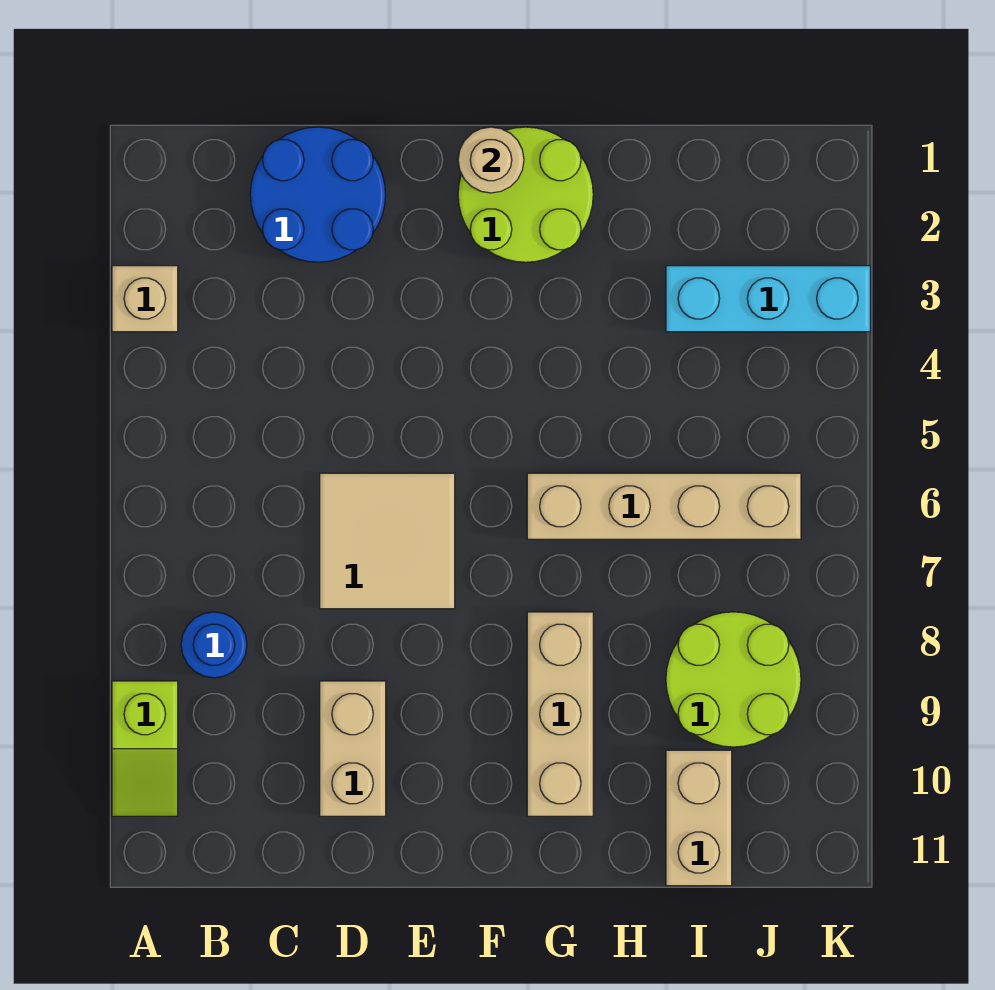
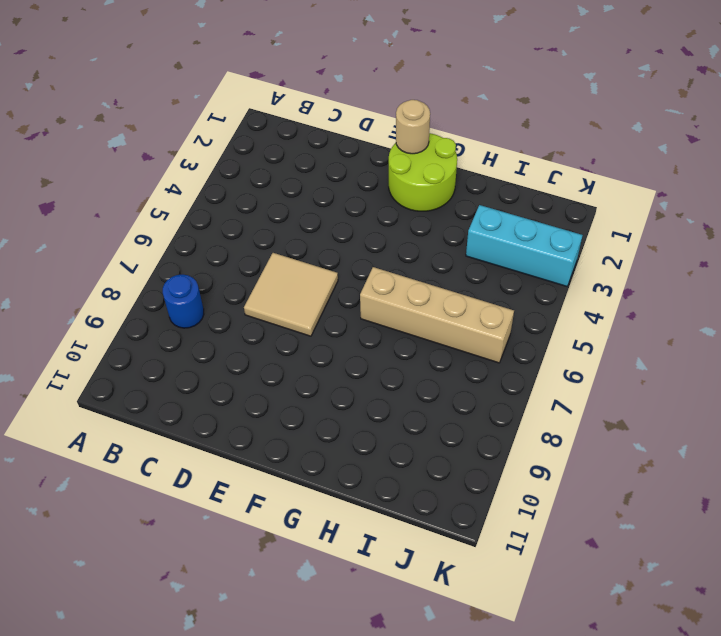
none -> tan brick A3 level 1
none -> lime slope A9:A10 level 1 top 9
none -> blue round brick C1:D2 level 1

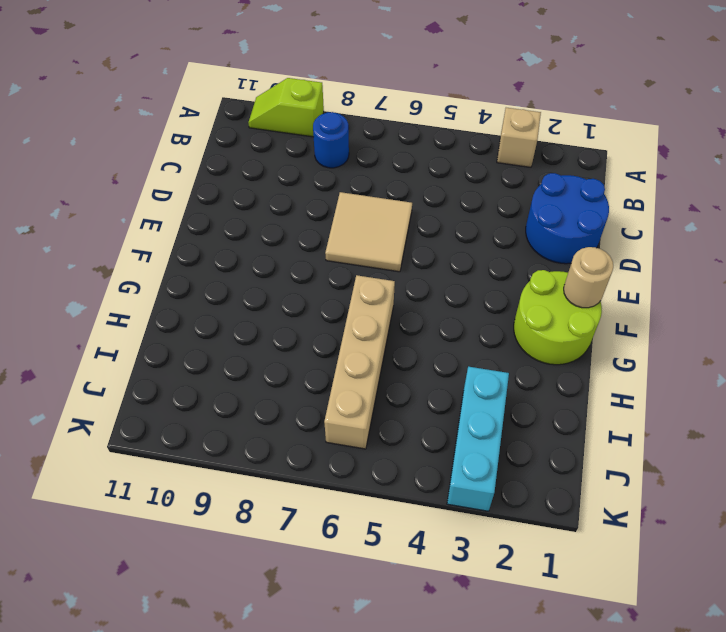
none -> tan brick D9:D10 level 1
none -> tan brick G8:G10 level 1
none -> lime round brick I8:J9 level 1

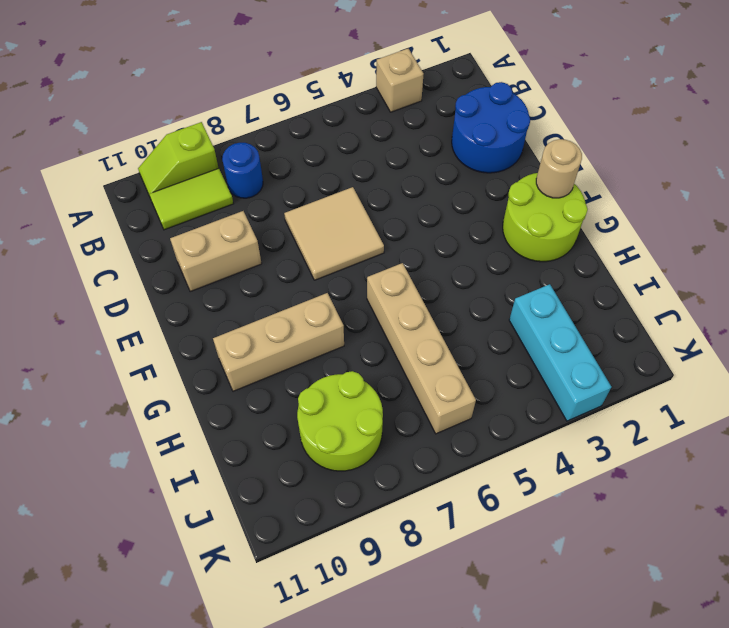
lime tile B9:B10 level 1 -> none
none -> tan brick I10:I11 level 1

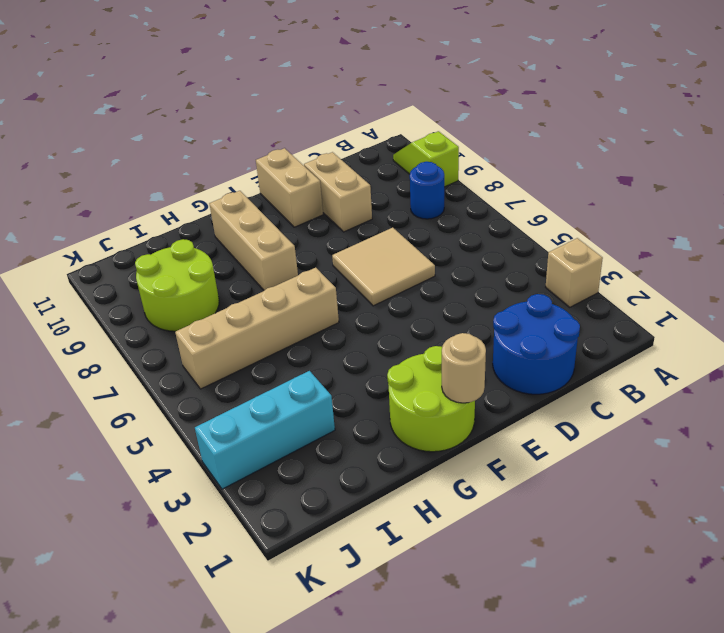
tan brick E10:E11 level 1 -> tan brick I10:I11 level 1

